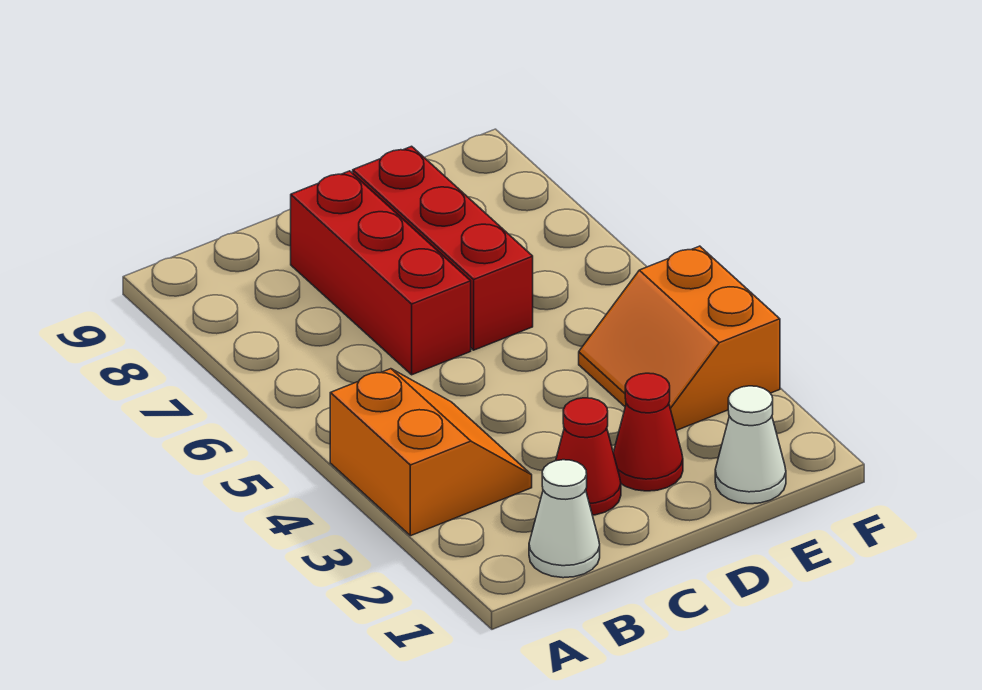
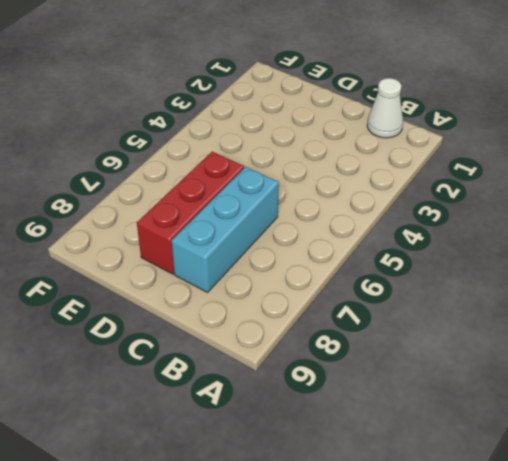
cyan brick C6:C8 level 1 -> red brick C6:C8 level 1
none -> orange slope A3:B4 level 1 top A
none -> red cone C2 level 1

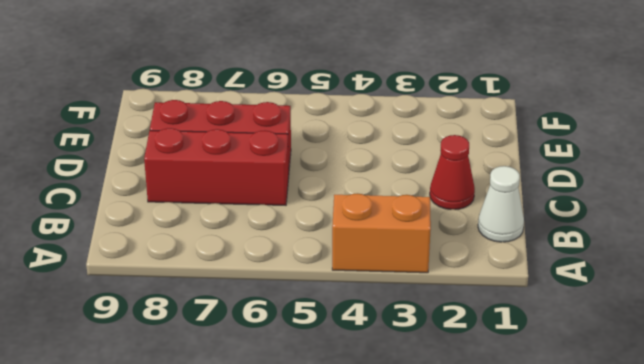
none -> red cone D2 level 1
none -> white cone E1 level 1

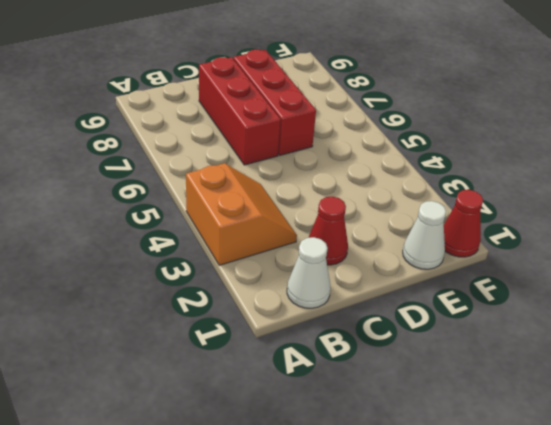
red cone F1 level 1 -> red cone D2 level 1
none -> orange slope E3:F4 level 1 top F

